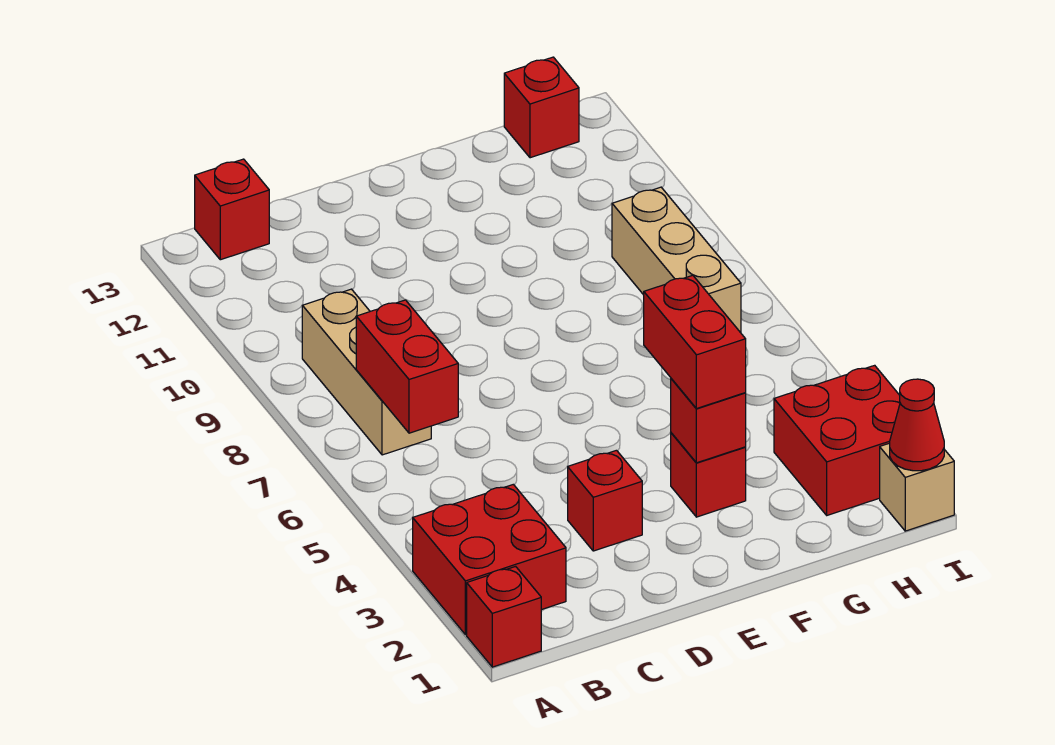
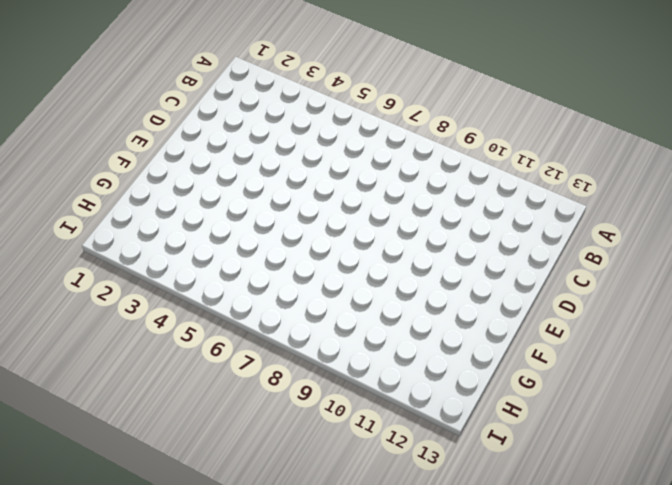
none -> red brick A1 level 1
none -> red brick A2:B3 level 1
none -> tan brick B7:B9 level 1

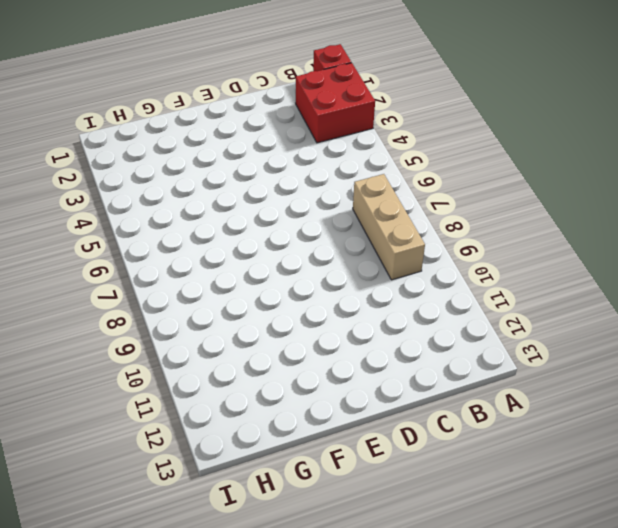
none -> red brick B13 level 1
none -> red brick D3 level 1
none -> red brick F3 level 1

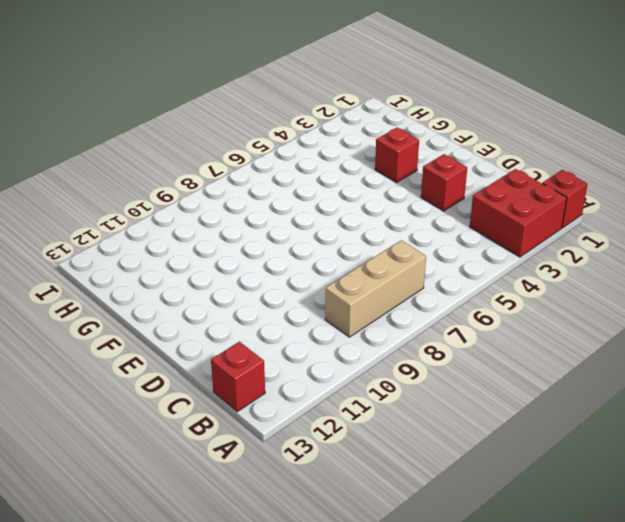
none -> red brick H2:I3 level 1
none -> tan brick H7:H9 level 1
none -> red brick H13 level 1

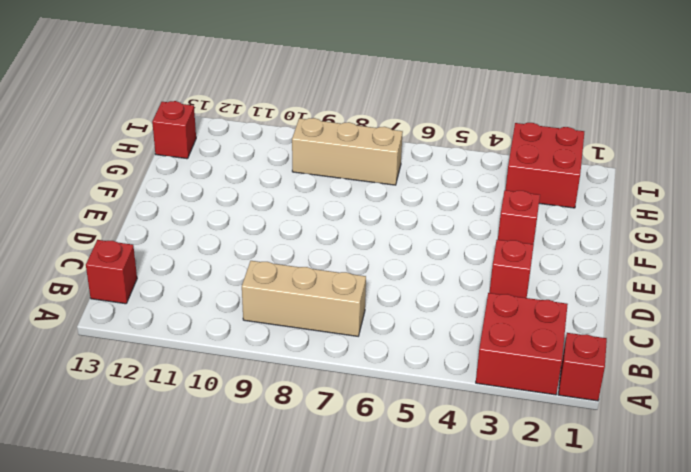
none -> tan brick I1 level 1
none -> red brick B6:B7 level 2
none -> red brick F3 level 2

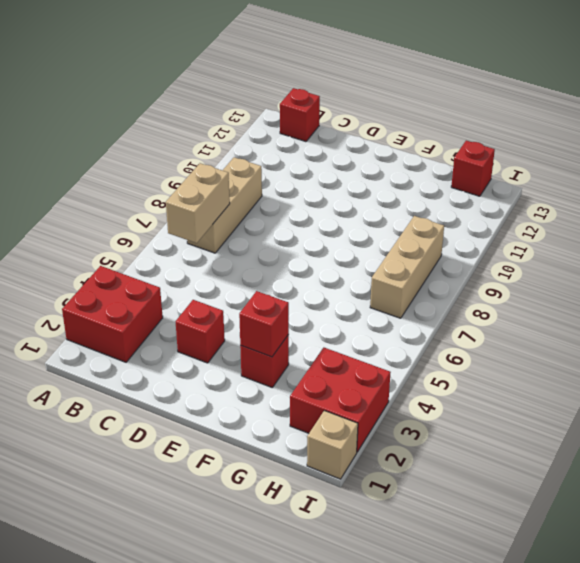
tan brick B6:B7 level 2 -> red brick B6:B7 level 2
none -> red brick A1 level 1
none -> red cone I1 level 2
none -> red brick F3:F4 level 3

